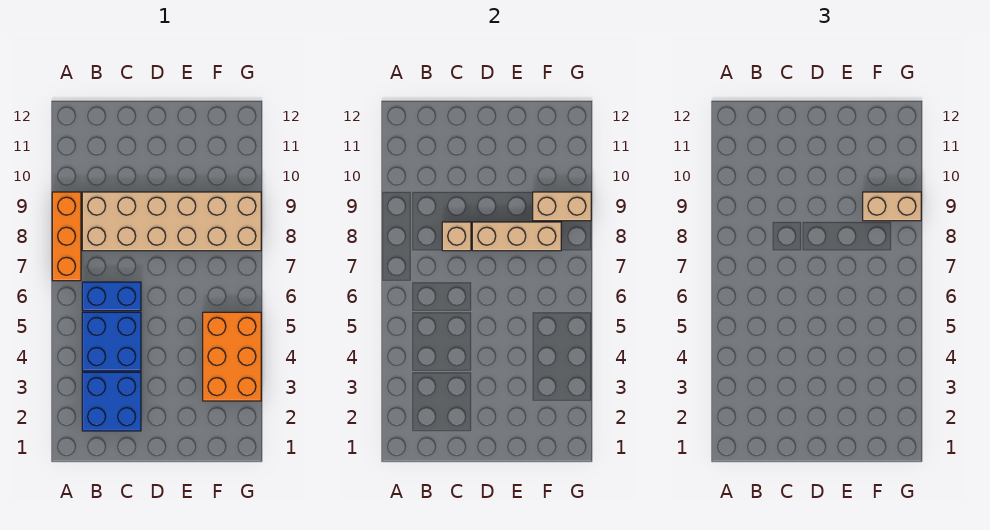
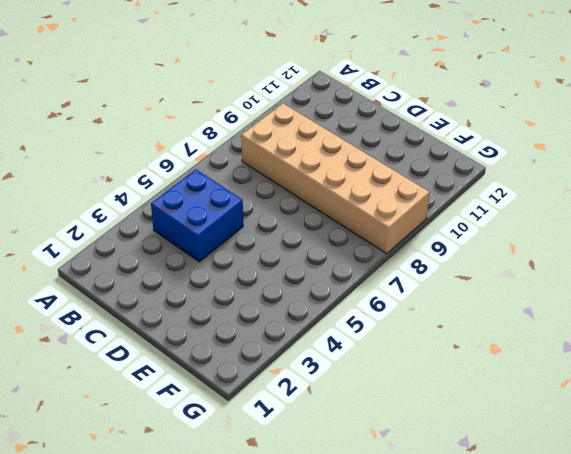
none -> orange brick A7:A9 level 1
none -> blue brick B2:C3 level 1

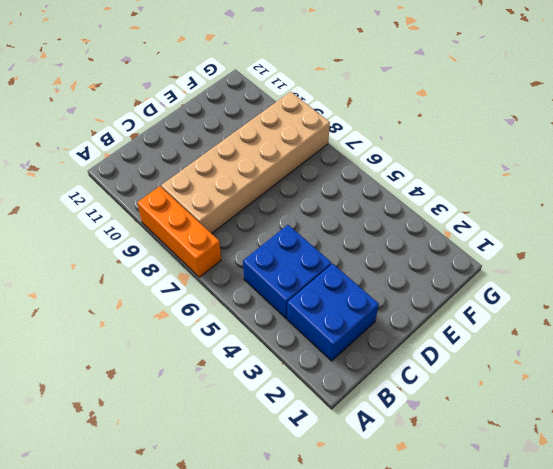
none -> blue brick B6:C6 level 1
none -> orange brick F3:G5 level 1

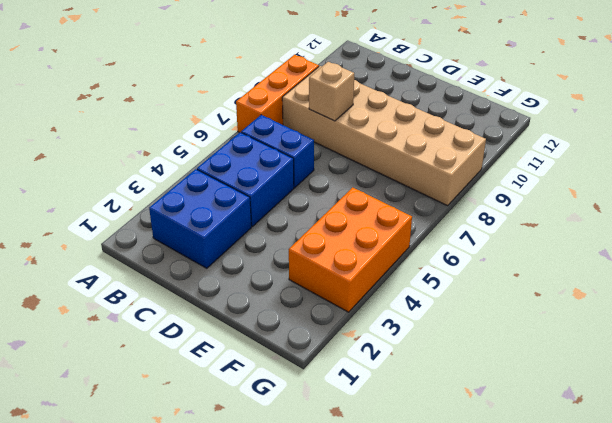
none -> tan brick D8:F8 level 2
none -> tan brick F9:G9 level 2

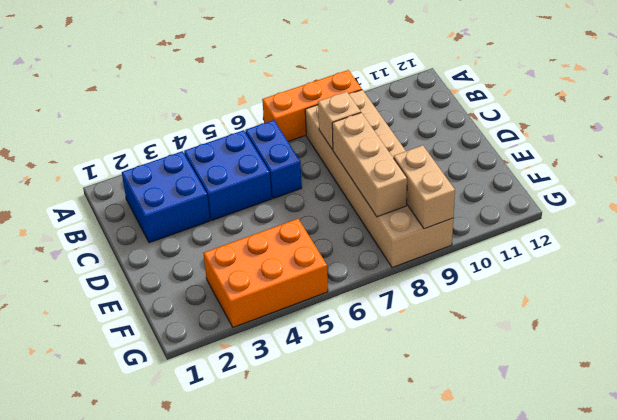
none -> tan brick F9:G9 level 3

